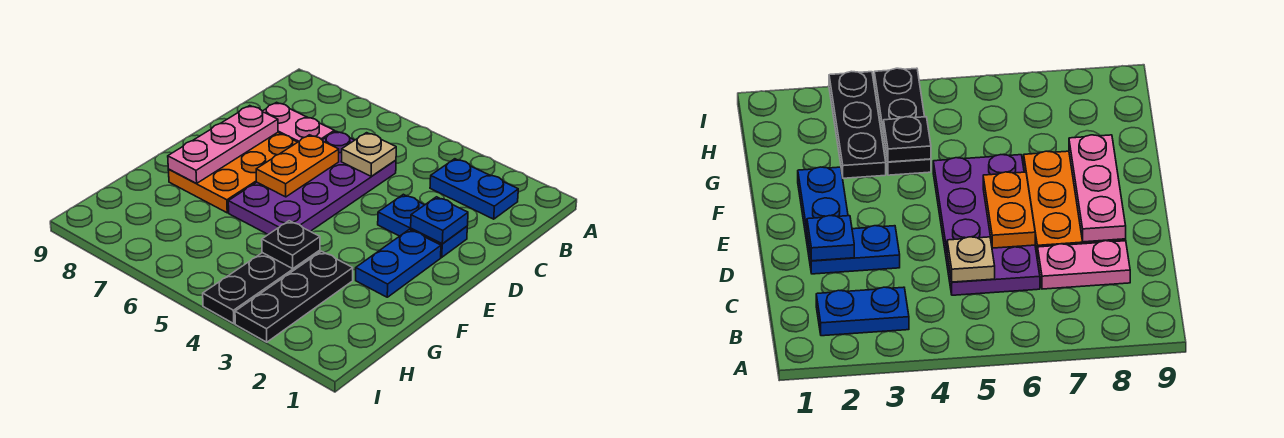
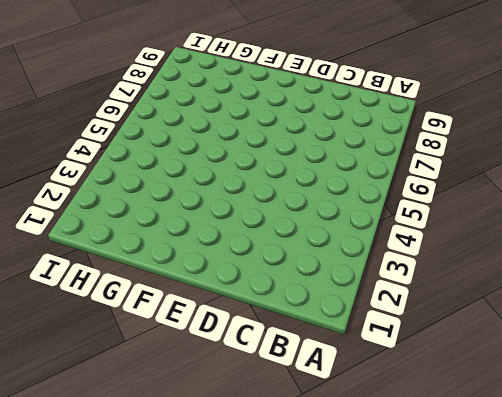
none -> blue plate B2:B3 level 1
none -> purple plate C5:F6 level 1
none -> pink plate C7:C8 level 1

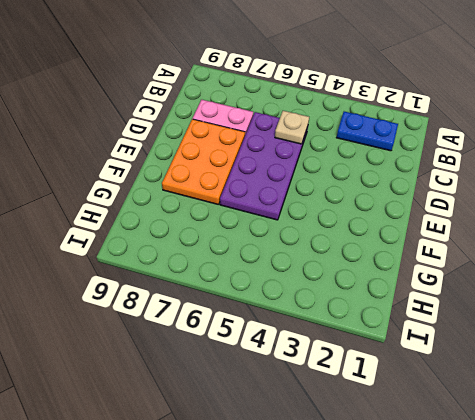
none -> blue plate D2:D3 level 1
none -> blue plate E2:F2 level 1
none -> black plate G3:I3 level 1

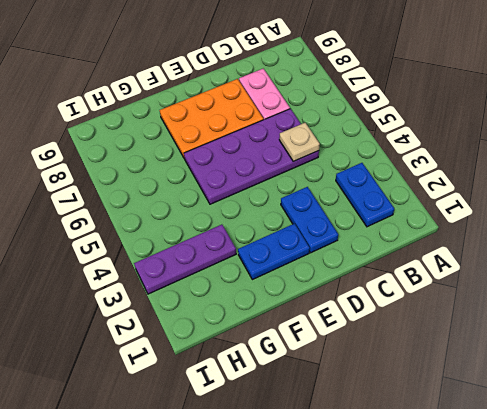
purple plate G3:I3 level 1 -> black plate G3:I3 level 1
none -> black plate G4:I4 level 1
none -> blue plate D2 level 2
none -> orange plate D6:E6 level 2

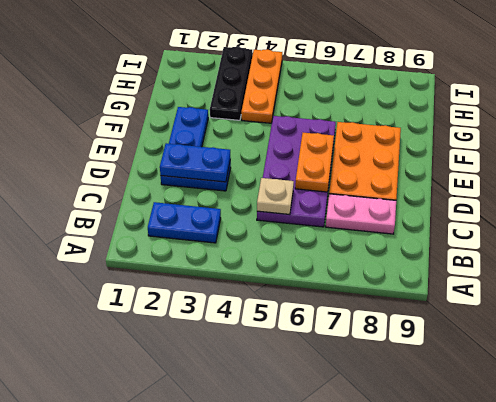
blue plate D2:D3 level 2 -> blue plate D2 level 2
orange plate G4:I4 level 1 -> black plate G4:I4 level 1
none -> pink plate D8:F8 level 2
none -> black plate G4 level 2

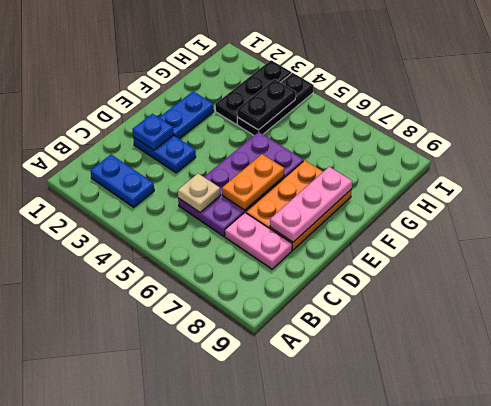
black plate G4:H4 level 2 -> black plate G4 level 2

